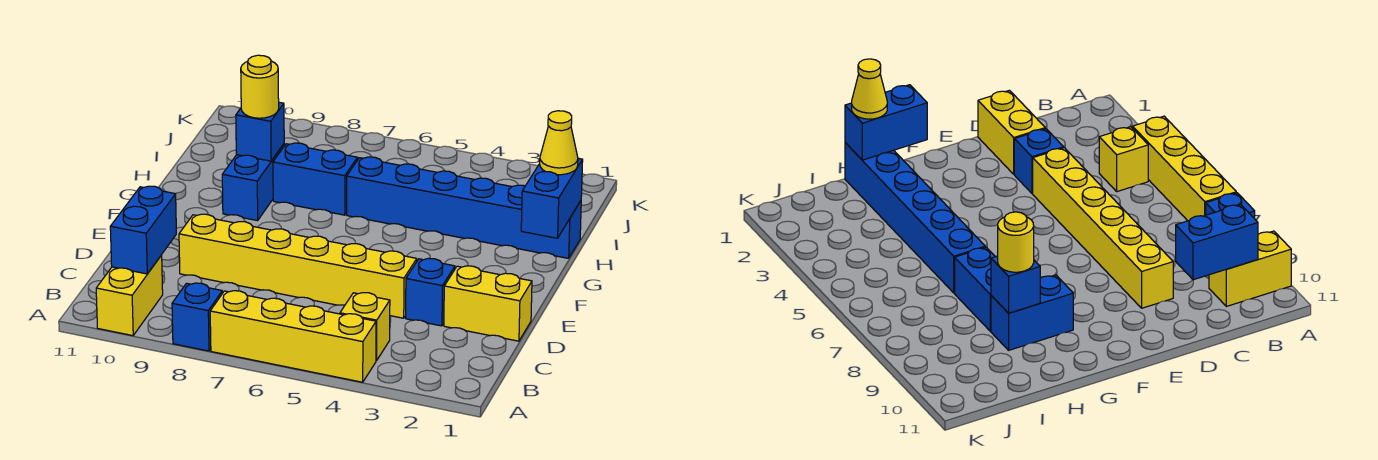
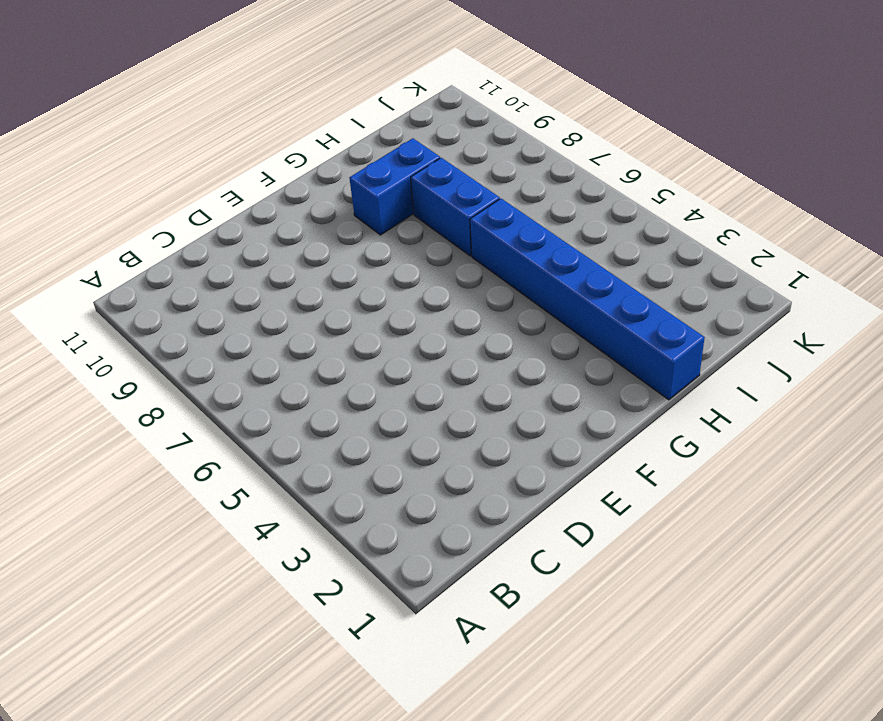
none -> yellow brick A4:A7 level 1
none -> blue brick A8 level 1
none -> yellow brick A10:B10 level 1

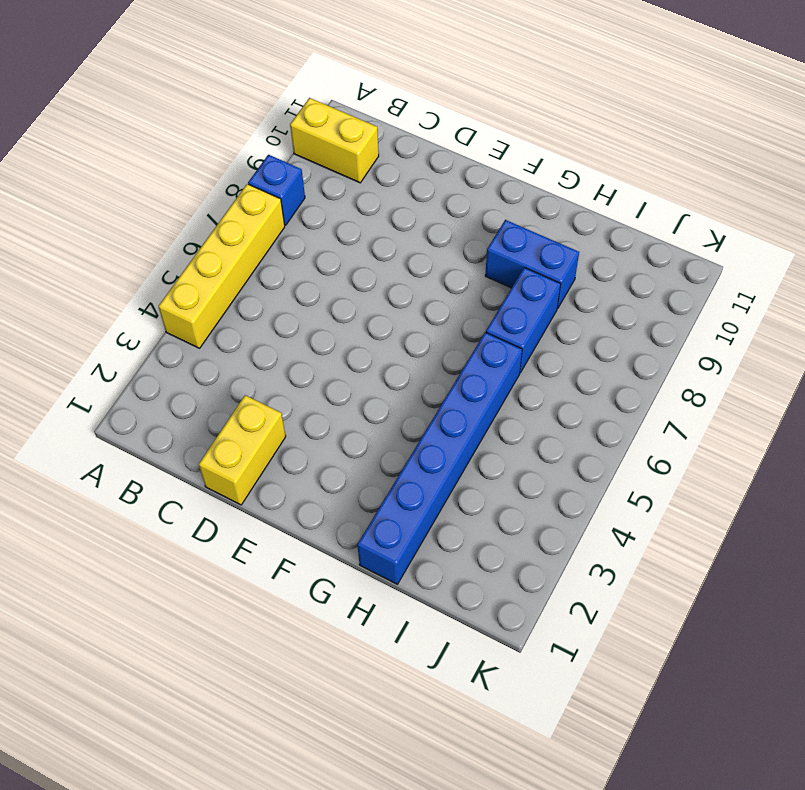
none -> yellow brick B4 level 1
none -> blue brick D3 level 1
none -> yellow brick D4:D9 level 1

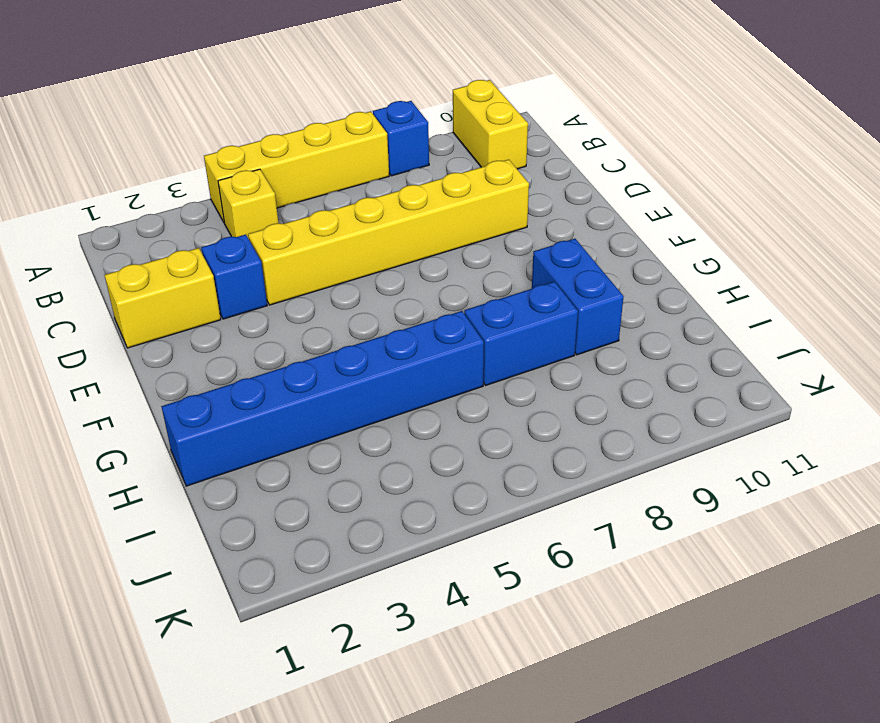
none -> blue brick B10:C10 level 2
none -> blue brick G1:H1 level 2
none -> blue brick H9 level 2

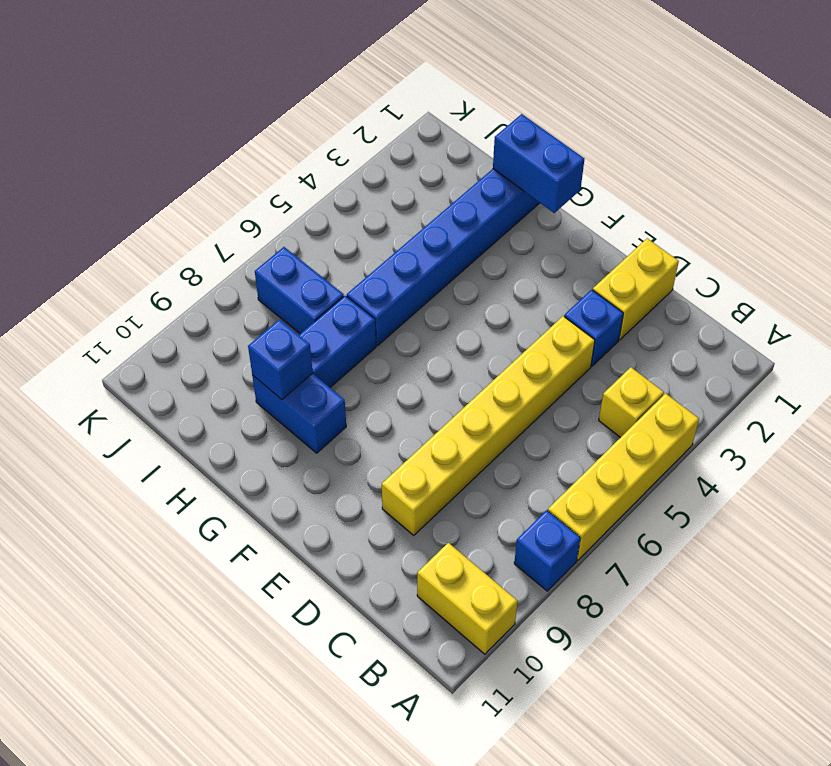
blue brick I7:J7 level 1 -> blue brick B10:C10 level 2
none -> yellow cone H1 level 3
none -> yellow round brick H9 level 3

